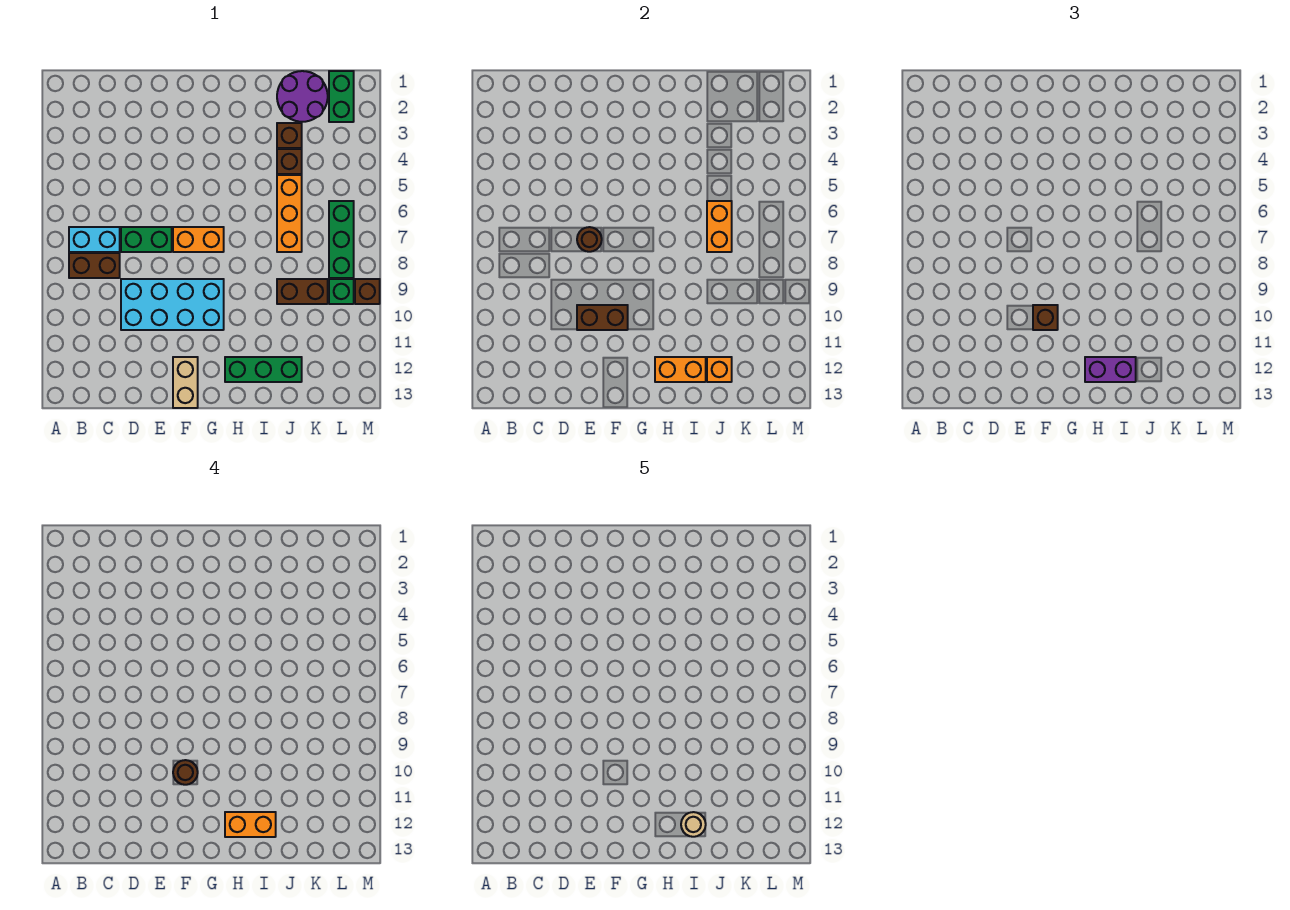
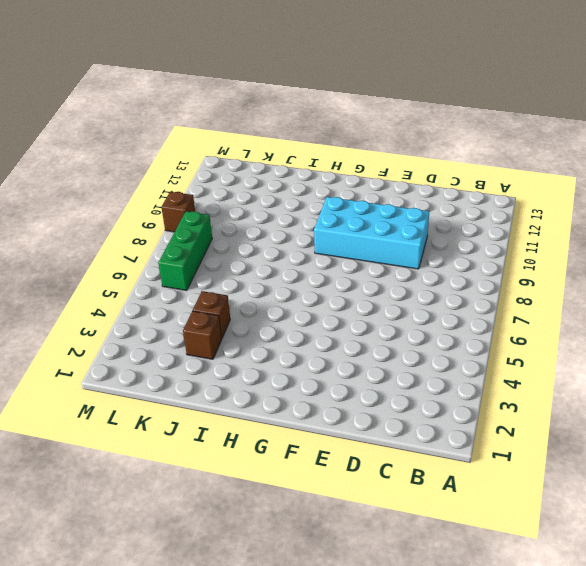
none -> cyan brick B7:C7 level 1
none -> brown brick B8:C8 level 1
none -> green brick D7:E7 level 1

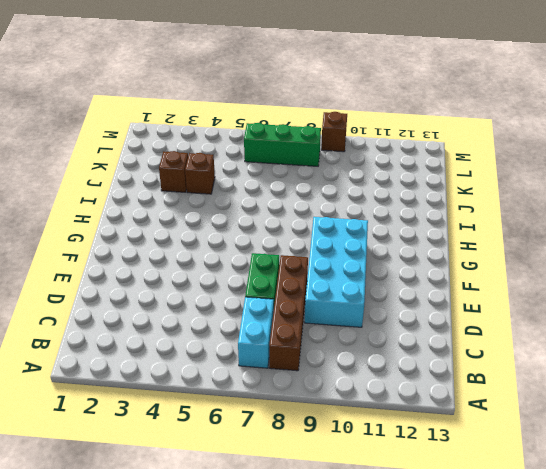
brown brick B8:E8 level 1 -> brown brick B8:C8 level 1
none -> orange brick F7:G7 level 1
none -> tan brick F12:F13 level 1
none -> green brick H12:J12 level 1

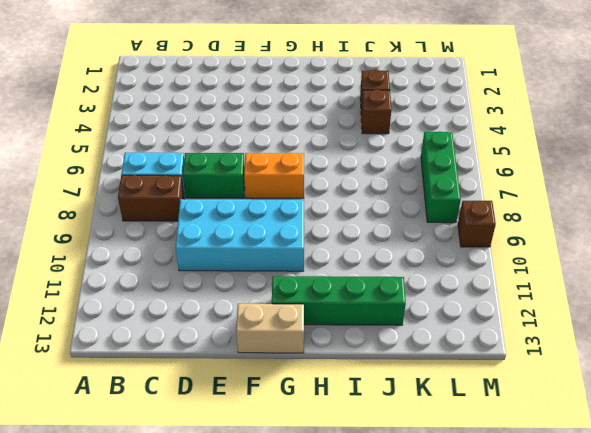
tan brick F13:G13 level 1 -> tan brick F12:F13 level 1
green brick G12:J12 level 1 -> green brick H12:J12 level 1
none -> purple round brick J1:K2 level 1
none -> orange brick J5:J7 level 1
none -> brown brick J9:K9 level 1

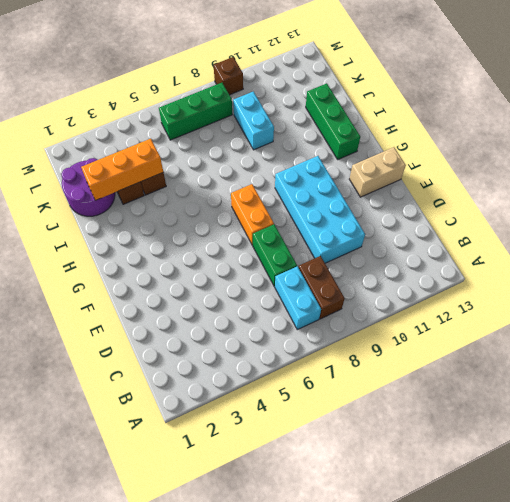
orange brick J2:J4 level 2 -> orange brick J5:J7 level 1
cyan brick J9:K9 level 1 -> brown brick J9:K9 level 1
none -> green brick L1:L2 level 1
none -> green brick L9 level 1
none -> brown round brick E7 level 2

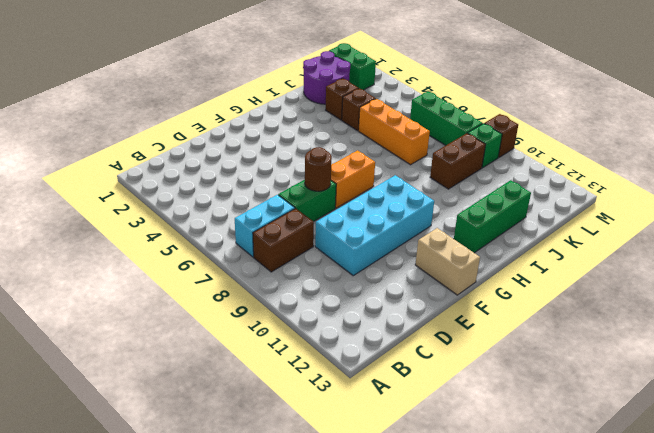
none -> brown brick E10:F10 level 2
none -> orange brick H12:I12 level 2
none -> orange brick J6:J7 level 2

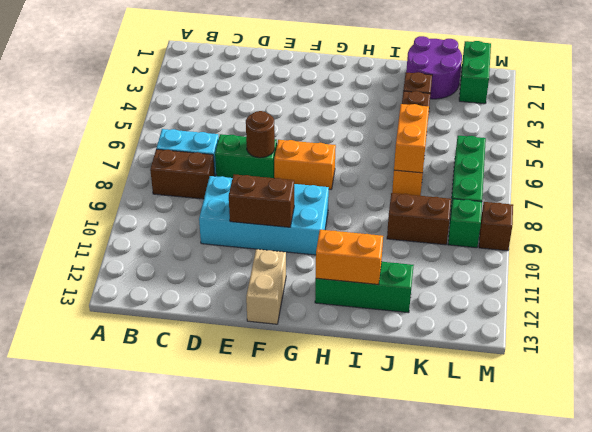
none -> orange brick J12 level 2
none -> brown brick F10 level 3
none -> purple brick H12:I12 level 3

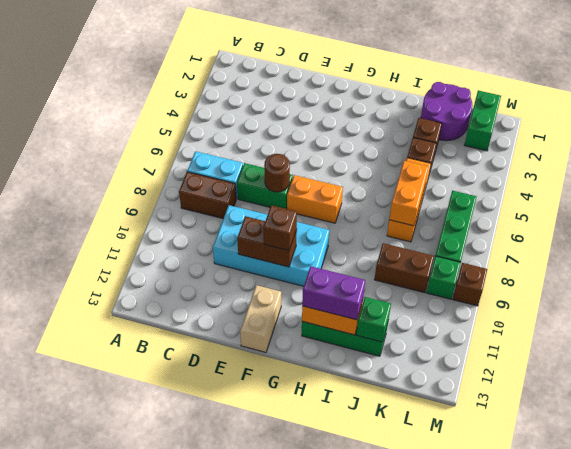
green brick J12 level 2 -> orange brick J12 level 2
none -> brown round brick F10 level 4
none -> orange brick H12:I12 level 4
none -> tan round brick I12 level 5

